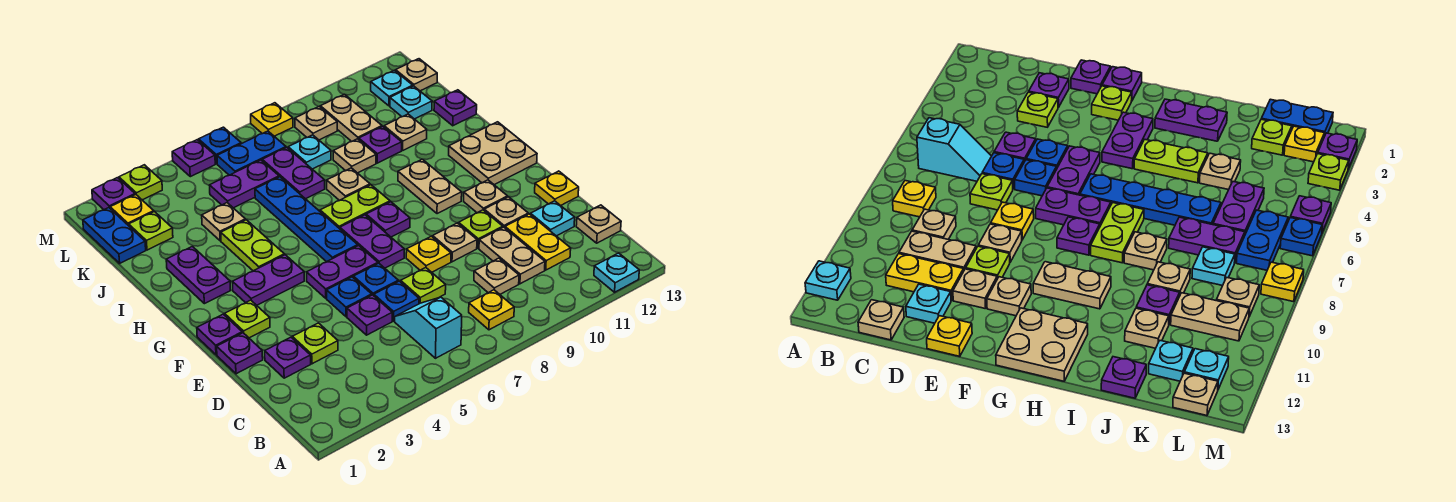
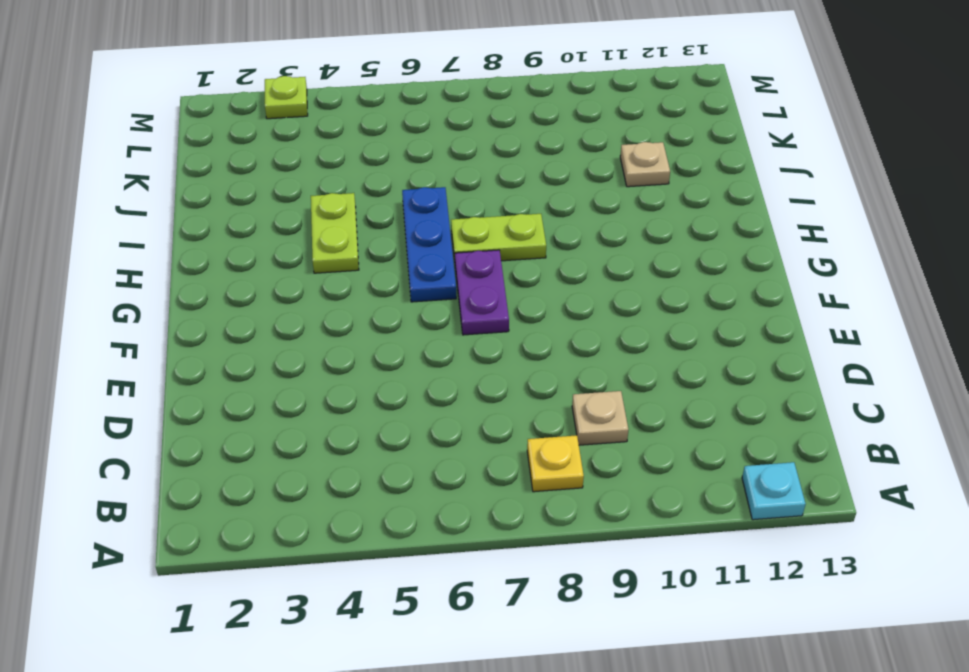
blue plate G6:I6 level 1 -> blue plate G6:J6 level 1
none -> cyan slope B6:C6 level 1 top B
none -> tan plate C10:D10 level 1
none -> yellow plate C11:D11 level 1
none -> tan plate C13 level 1

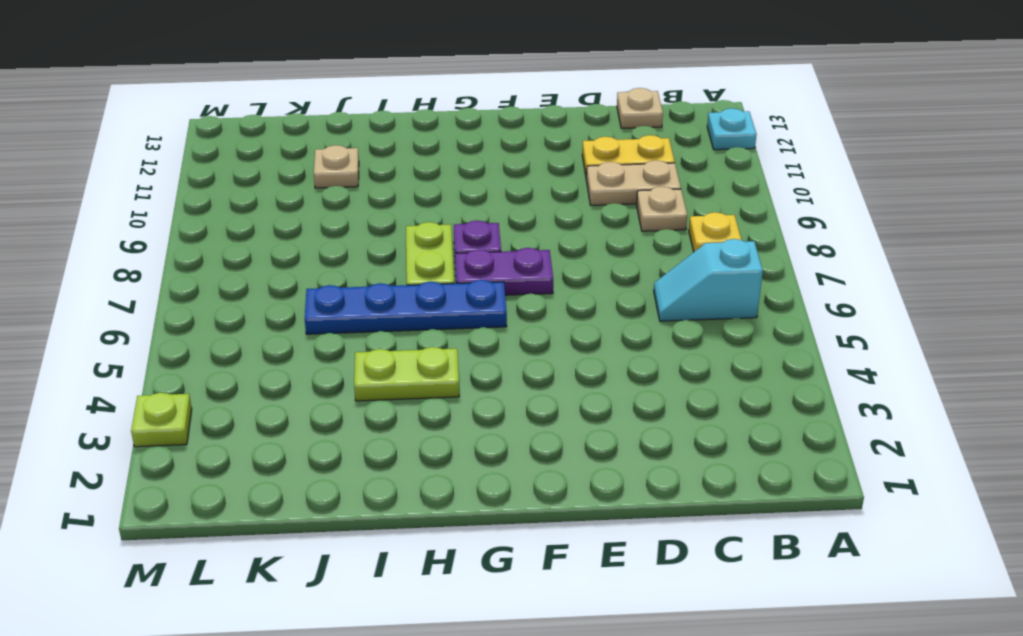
none -> purple plate D2 level 1
none -> lime plate D3 level 1
none -> purple plate D5 level 1
none -> blue plate D6 level 1

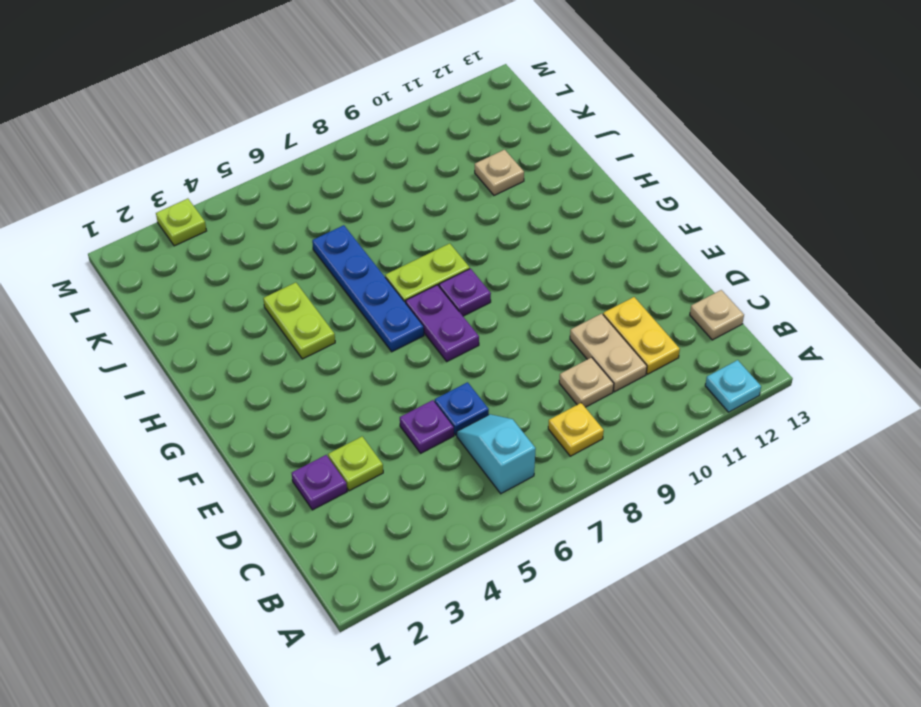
none -> lime plate D7 level 1
none -> cyan plate D12 level 1
none -> purple plate E1 level 1
none -> blue plate E5 level 1

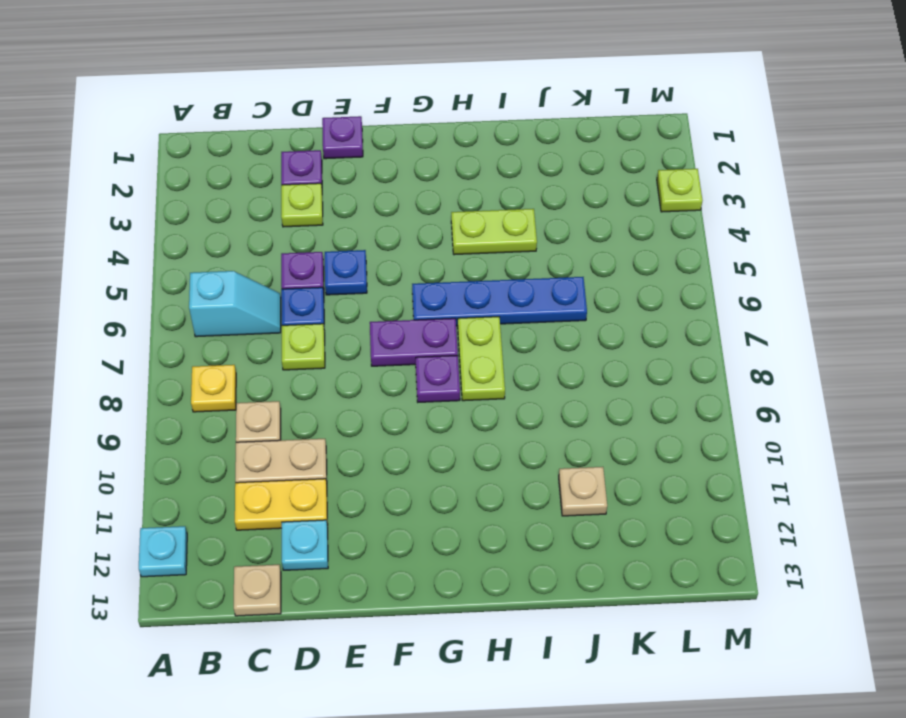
none -> blue plate E6 level 1
none -> yellow plate E8 level 1
none -> tan plate E9 level 1
none -> lime plate E10 level 1

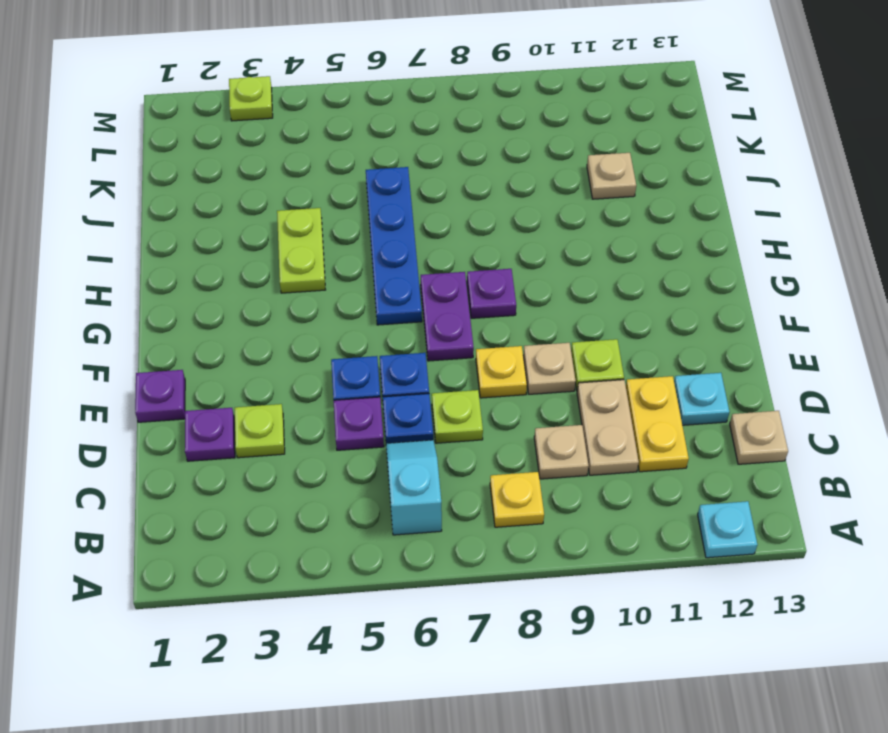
none -> tan plate E11 level 1
none -> yellow plate E13 level 1
none -> purple plate F1 level 1
none -> lime plate F2 level 1

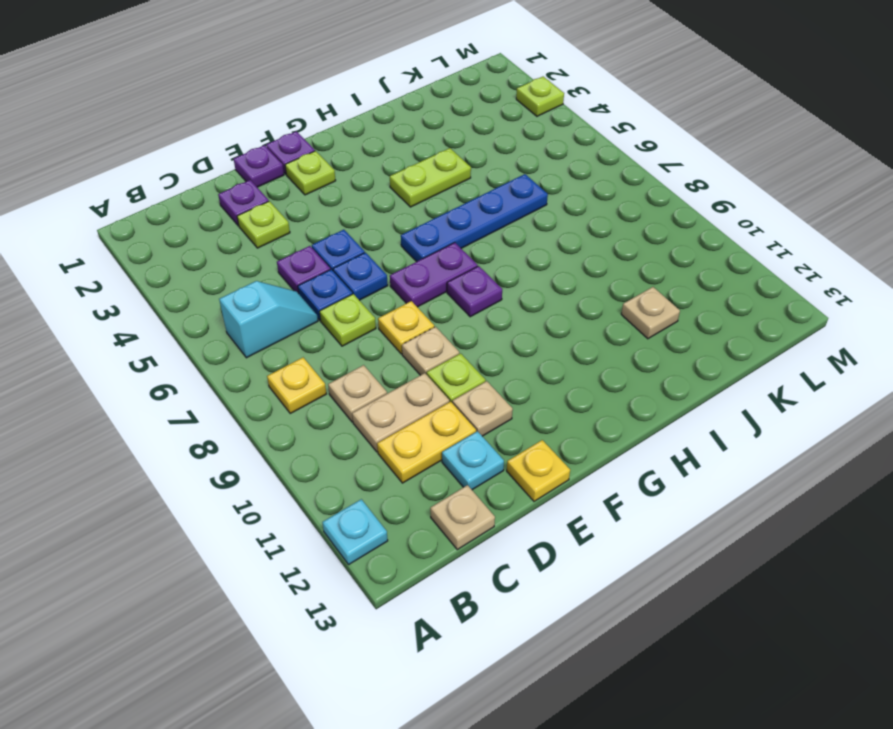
none -> purple plate F5:F6 level 1
none -> tan plate F11 level 1
none -> purple plate G3:G4 level 1
none -> tan plate G10:H10 level 1

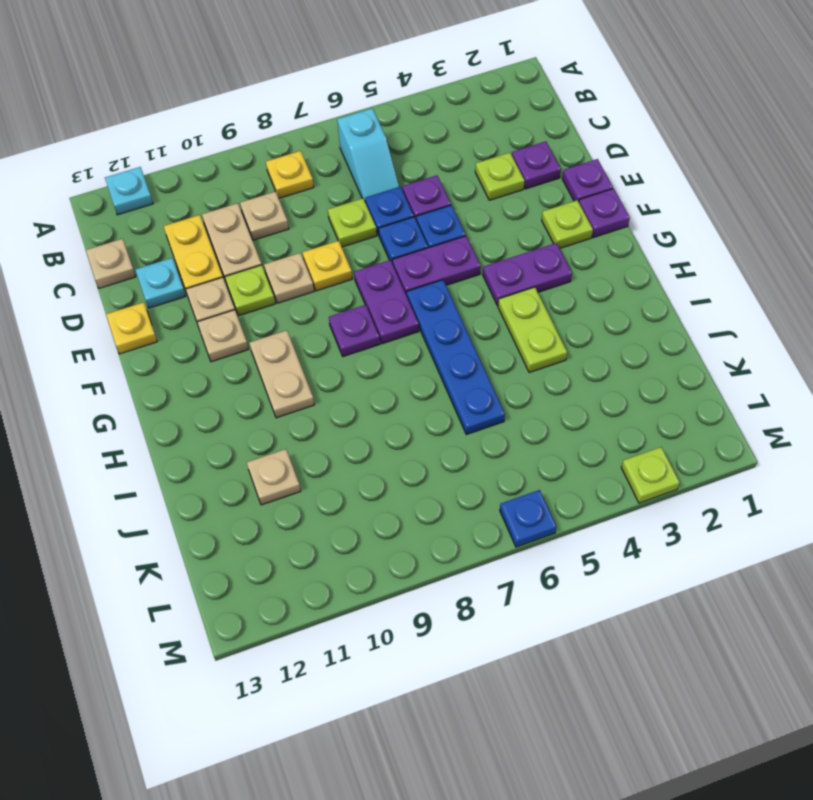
none -> tan plate G12:H13 level 1
none -> purple plate H2:I2 level 1
none -> lime plate H7:H8 level 1
none -> tan plate I8 level 1

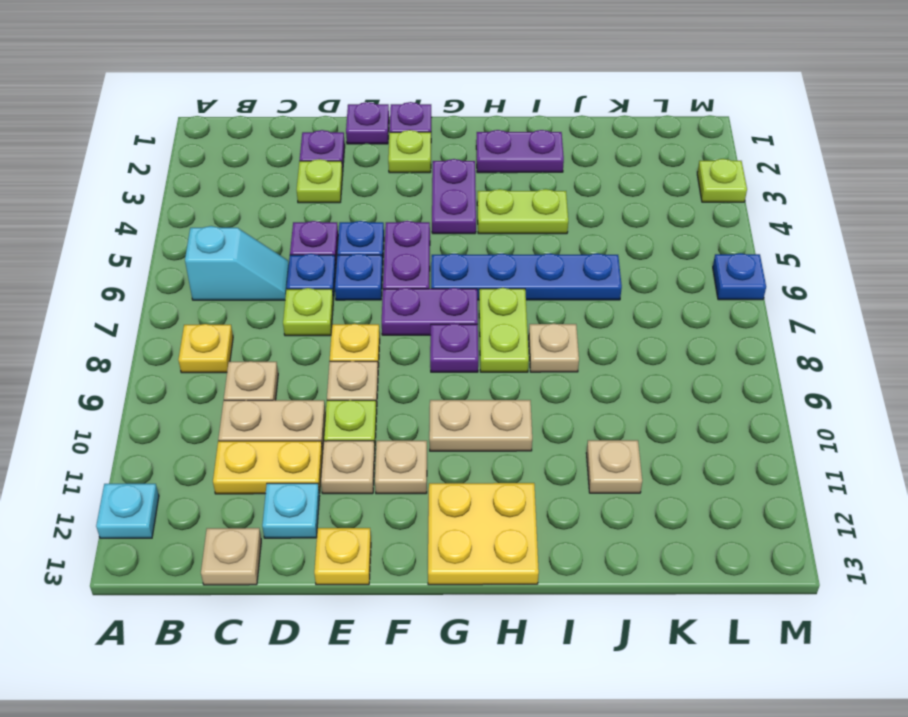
yellow plate G12:H13 level 1 -> tan plate G12:H13 level 1
none -> tan plate J4 level 1
none -> purple plate J7:K7 level 1
none -> tan plate J9 level 1
none -> purple plate J10 level 1

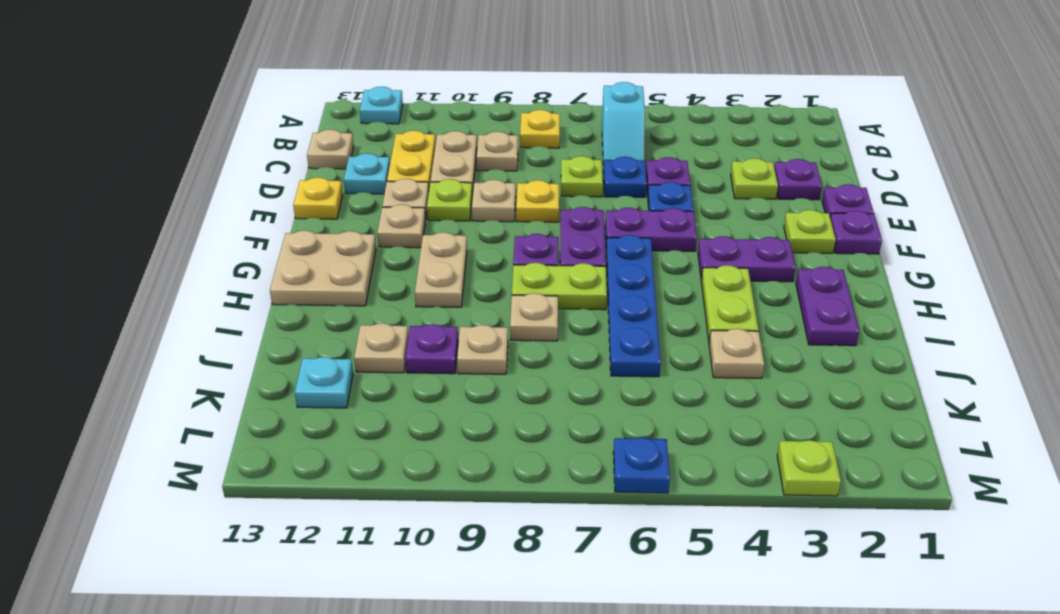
none -> blue plate E6 level 1
none -> purple plate J7:K7 level 1
none -> purple plate J13 level 1
none -> blue plate K1:L1 level 1

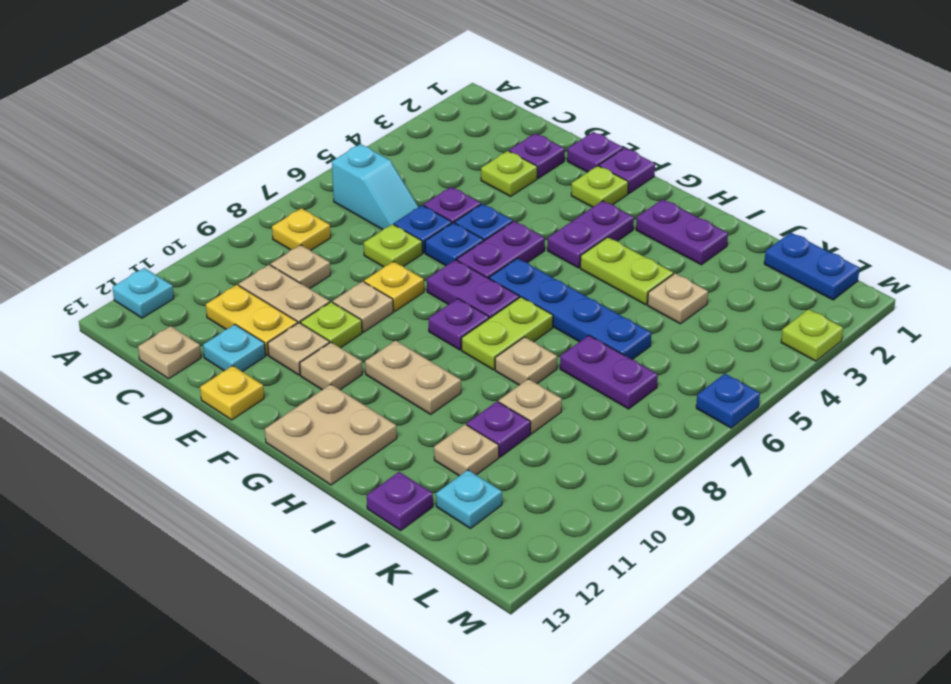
none -> lime plate K2 level 1
none -> purple plate K5:K6 level 1
none -> cyan plate K8 level 1
none -> tan plate K10:L10 level 1

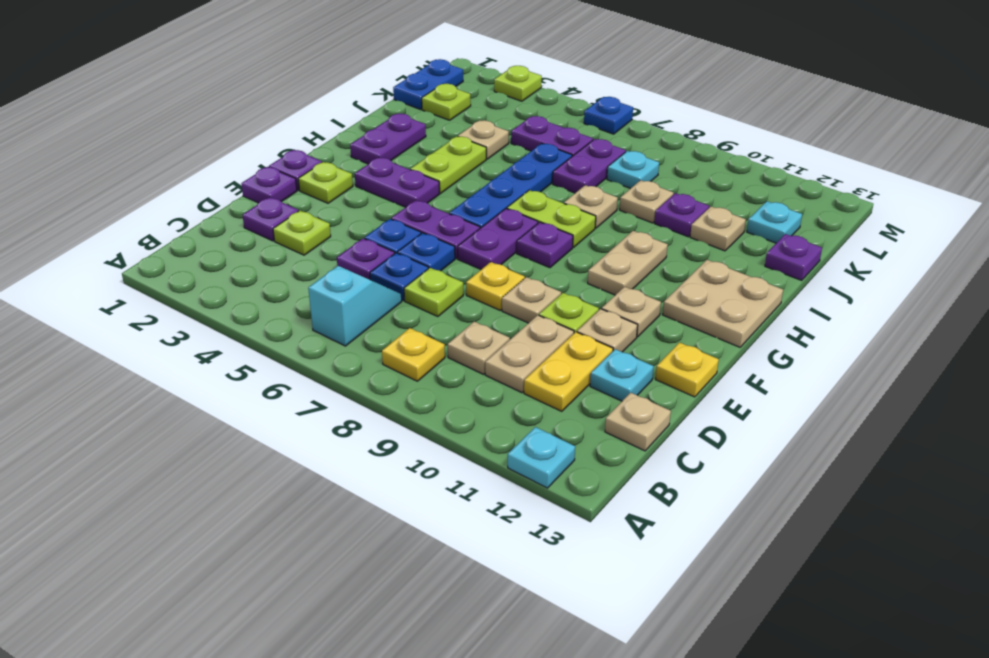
none -> tan plate K10:L10 level 1
none -> yellow plate L2 level 1
none -> blue plate L6:L7 level 1
none -> tan plate L9 level 1

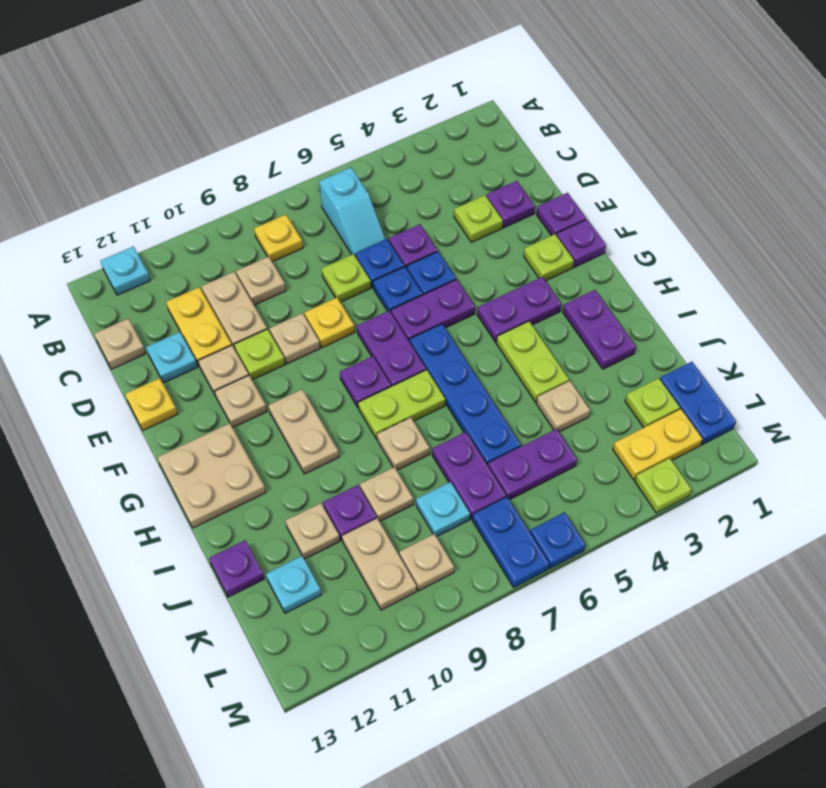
yellow plate L2:L3 level 1 -> yellow plate L2 level 1
blue plate L7:M7 level 1 -> blue plate L6:L7 level 1
none -> cyan plate L12 level 1
none -> tan plate L13 level 1
none -> purple plate M2 level 1
none -> purple plate M5 level 1

